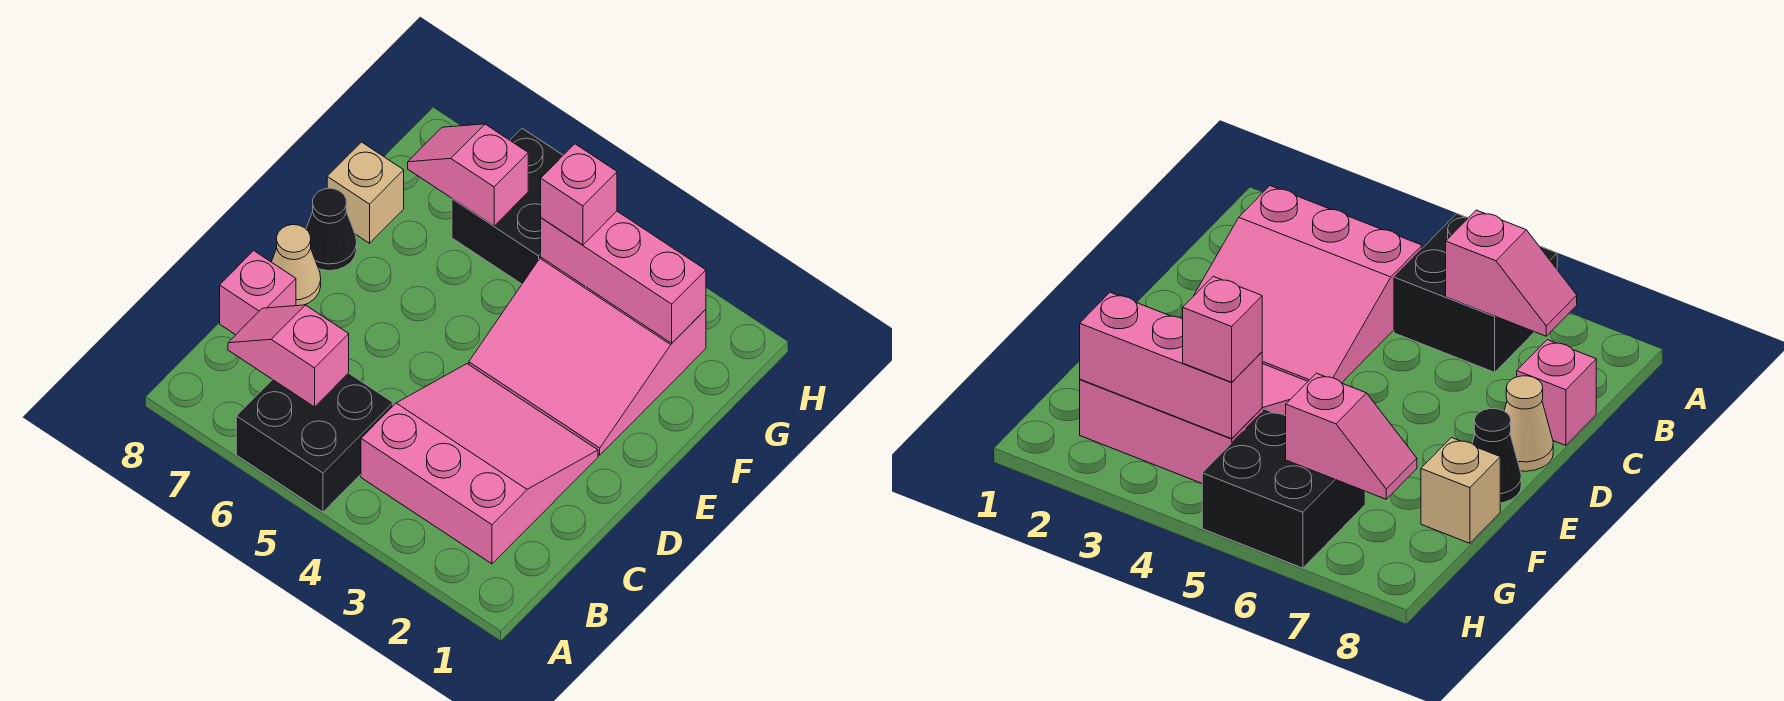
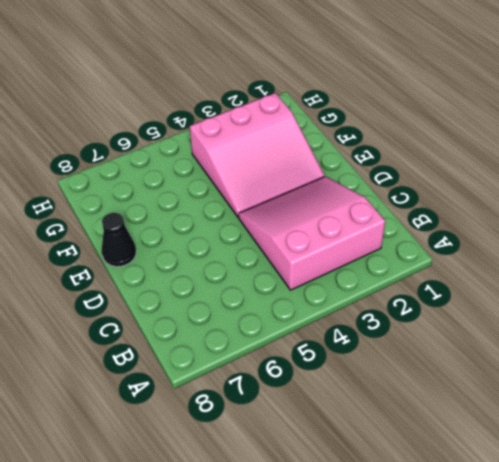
none -> black brick A5:B6 level 1
none -> pink brick C8 level 1
none -> tan cone D8 level 1

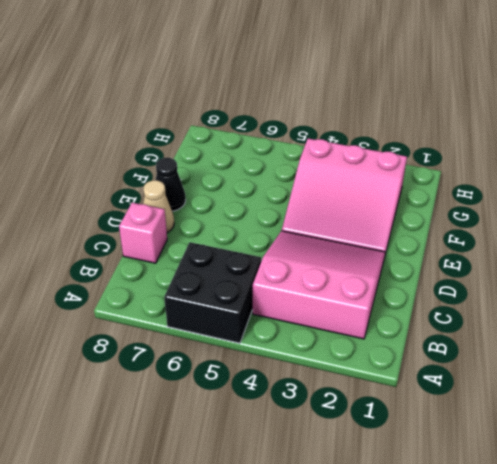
none -> tan brick F8 level 1
none -> black brick G5:H6 level 1
none -> pink slope B6:B7 level 2 top 6

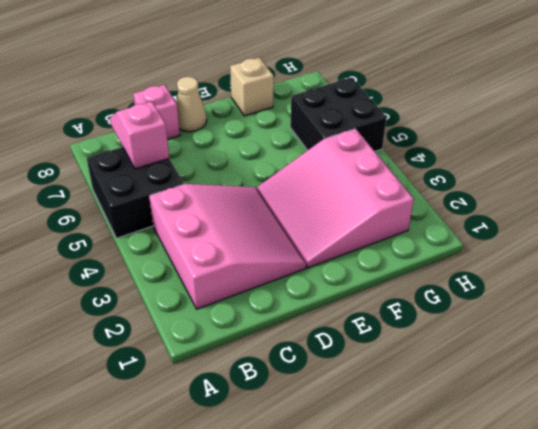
none -> black cone E8 level 1
none -> pink brick G2:G4 level 2
none -> pink slope G6:G7 level 2 top 6

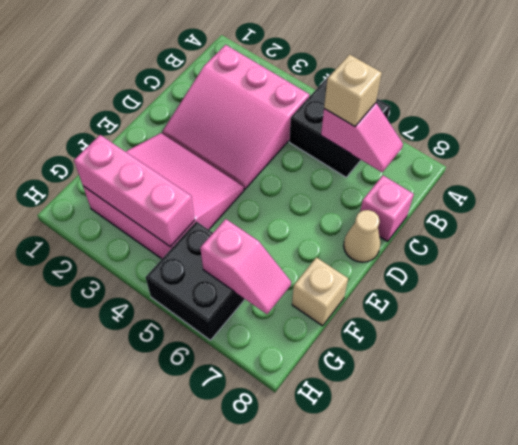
tan brick B6 level 3 -> none
none -> black cone E8 level 1
none -> pink brick G4 level 3

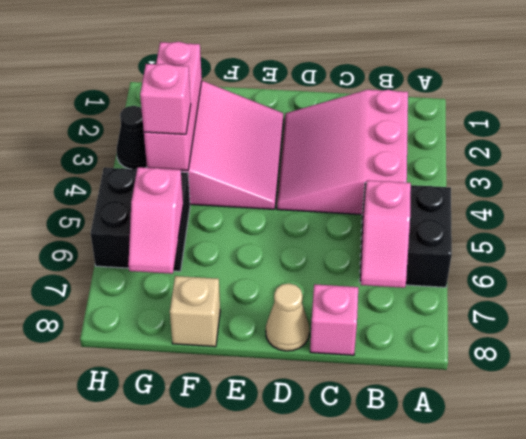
black cone H3 level 1 -> black cone E8 level 1

